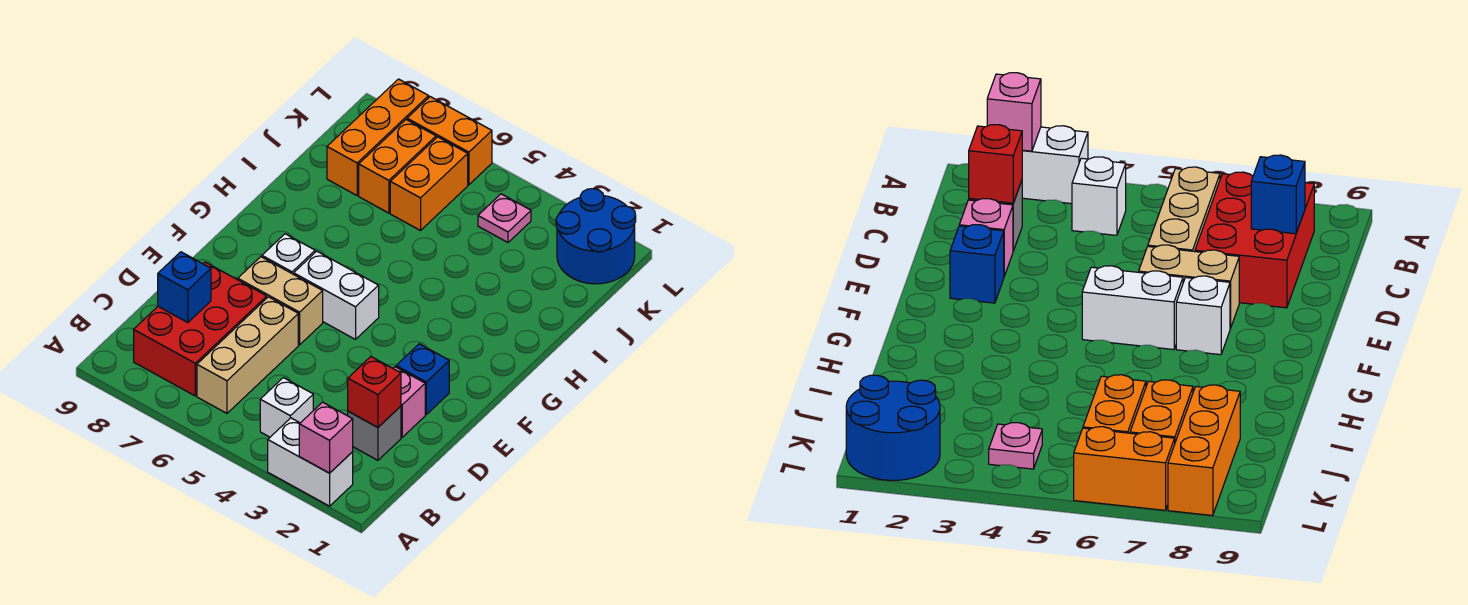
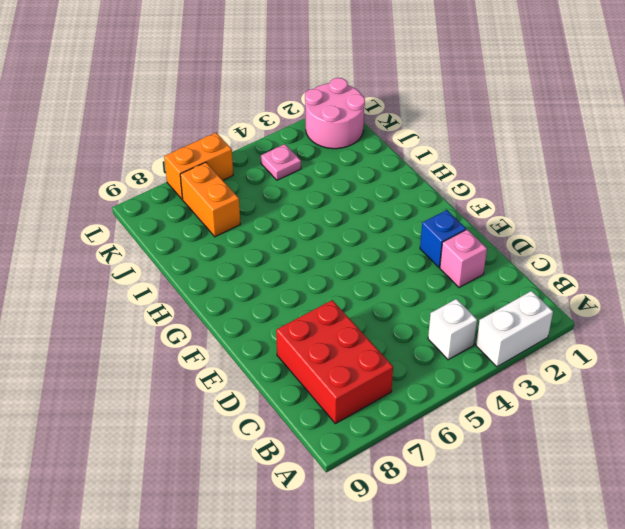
pink round brick K1:L2 level 1 -> blue round brick K1:L2 level 1
none -> tan brick B6:D6 level 1
none -> grey brick C2 level 1
none -> tan brick E6:E7 level 1

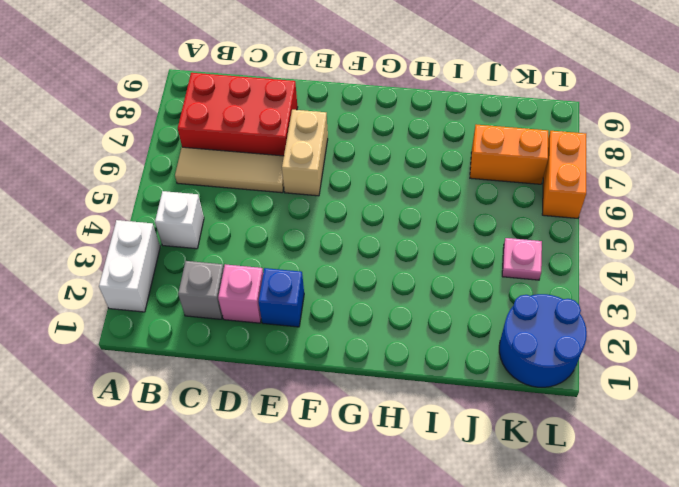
tan tile B6:D6 level 1 -> tan brick B6:D6 level 1
none -> white brick F5:F6 level 1
none -> white brick F7 level 1
none -> orange brick J6:K6 level 1

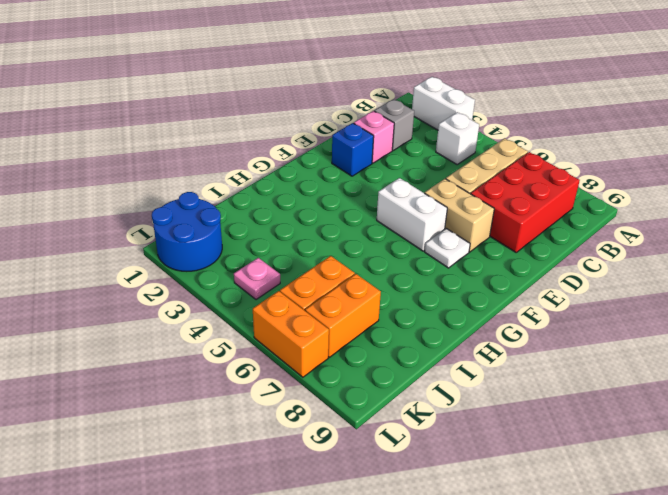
white plate F7 level 1 -> white brick F7 level 1
none -> orange brick J8:L8 level 1
none -> pink brick A2 level 2
none -> red brick C2 level 2

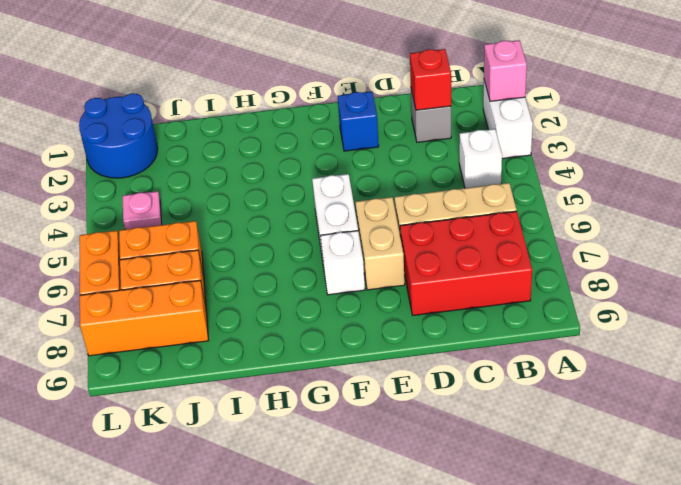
none -> pink brick D2 level 1
none -> blue brick C8 level 2

